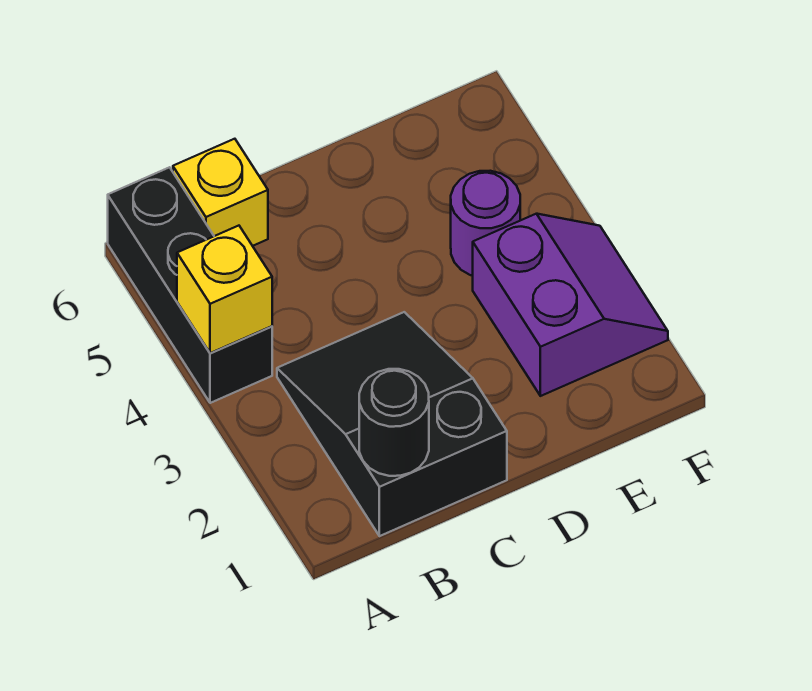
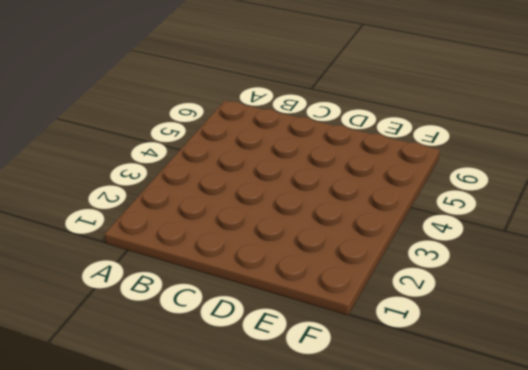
none -> black brick A4:A6 level 1
none -> black slope B1:C3 level 1 top 1

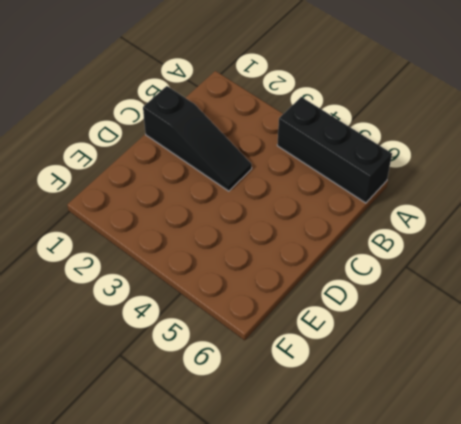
black slope C1:C3 level 1 top 1 -> black slope B1:C3 level 1 top 1
none -> yellow brick B6 level 1
none -> purple slope E2:F3 level 1 top E

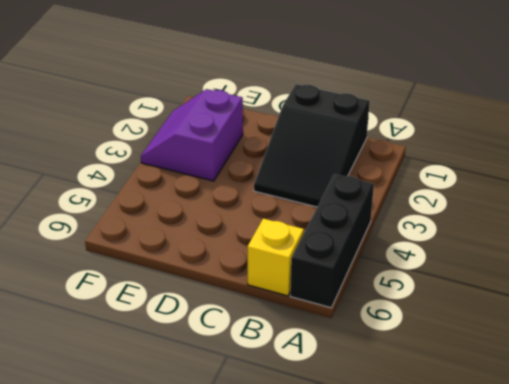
none -> purple round brick E4 level 1
none -> yellow brick A4 level 2

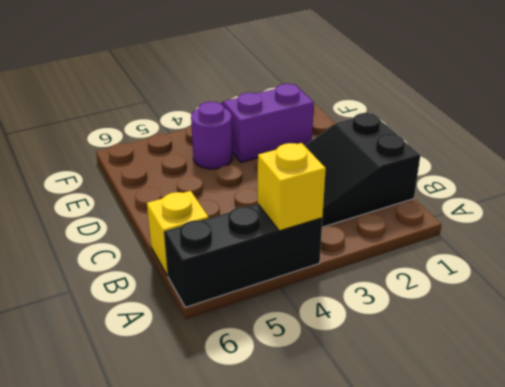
none -> black round brick B1 level 2

